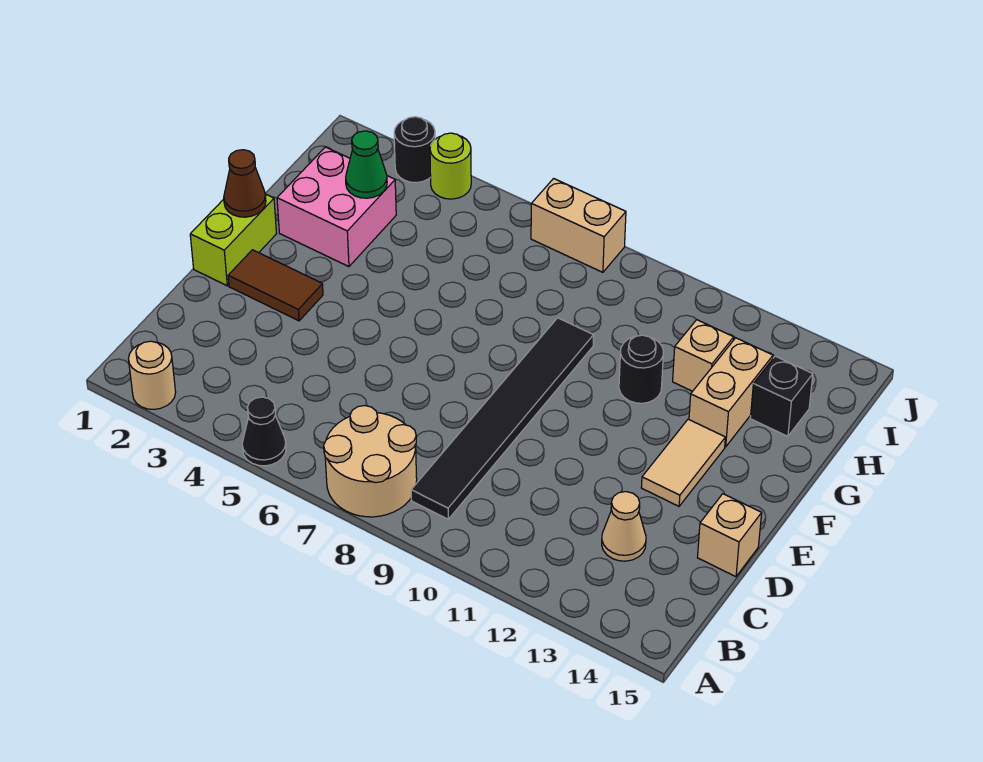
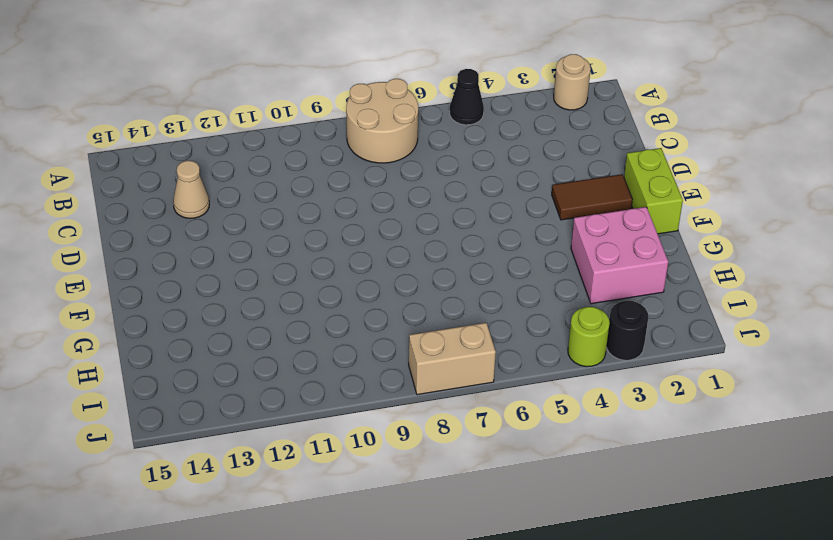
none -> black tile B9:G9 level 1
none -> tan brick D15 level 1
none -> tan tile E13:F13 level 1

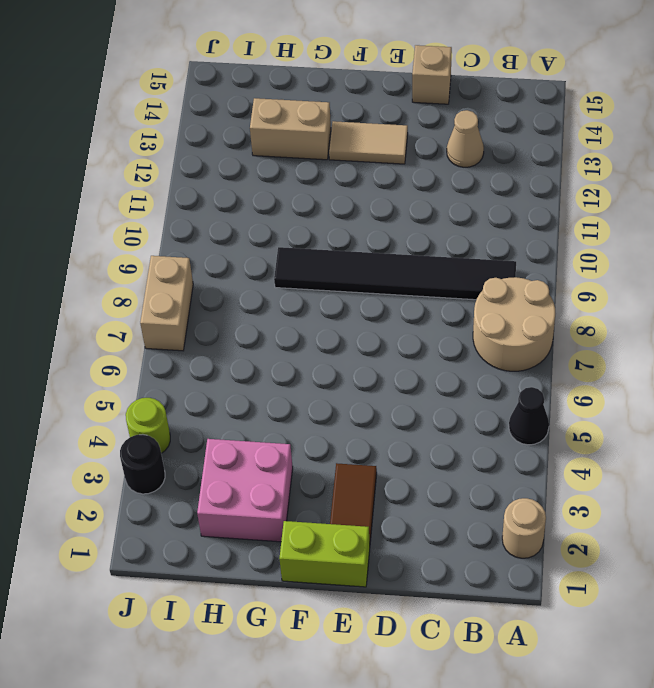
none -> black round brick G11 level 1
none -> tan brick H12 level 1
none -> black brick H14 level 1

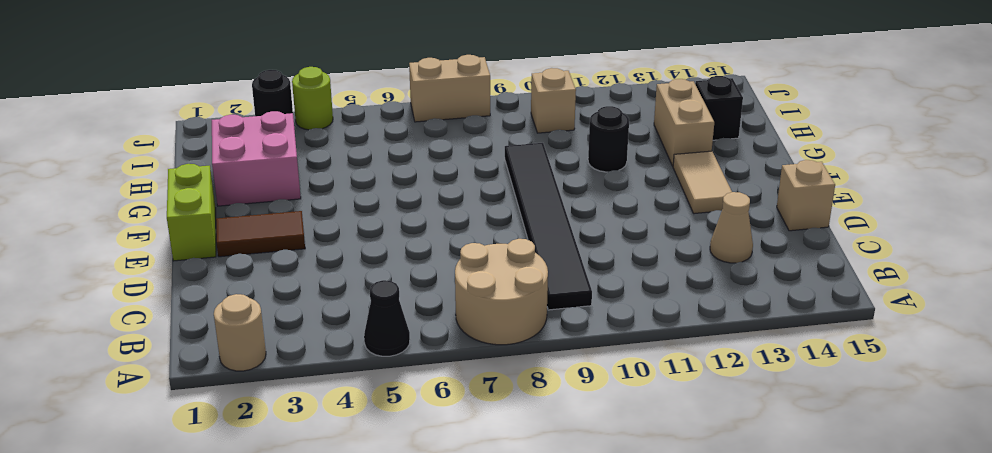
tan brick I10 level 1 -> tan brick H12 level 1
none -> brown cone F1 level 2
none -> green cone H3 level 2

